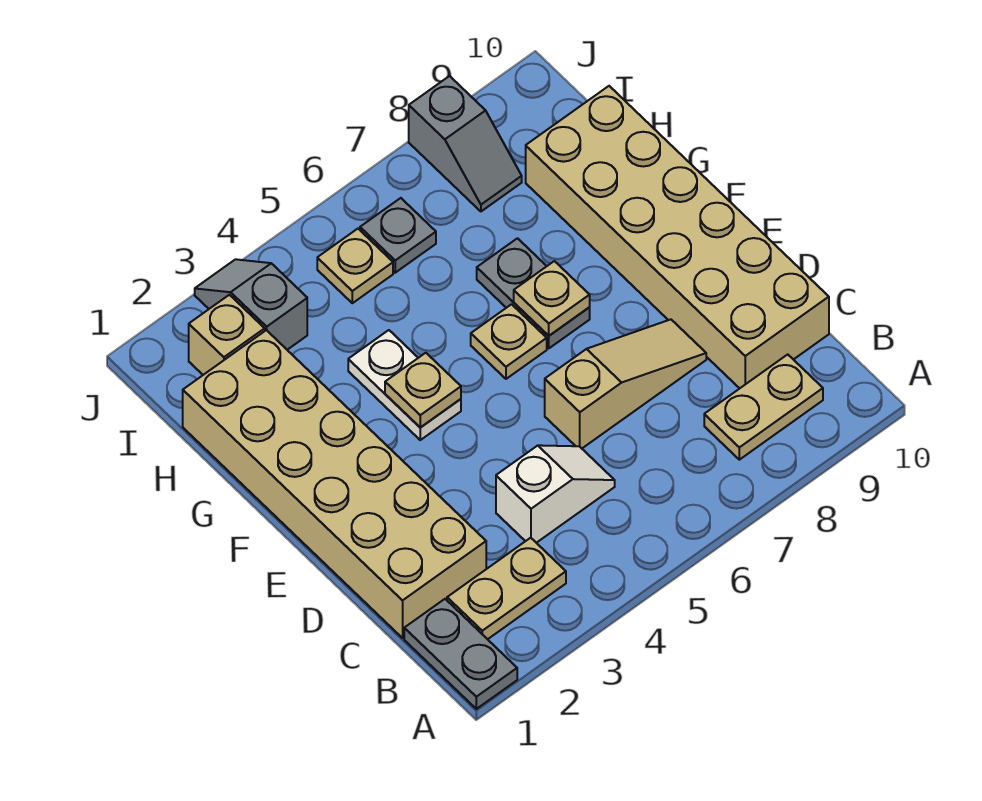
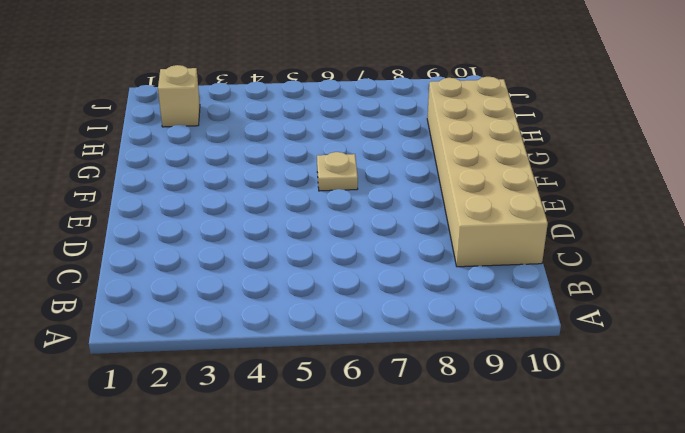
none -> grey plate A1:B1 level 1
none -> tan plate B2:B3 level 1
none -> tan plate B8:B9 level 1

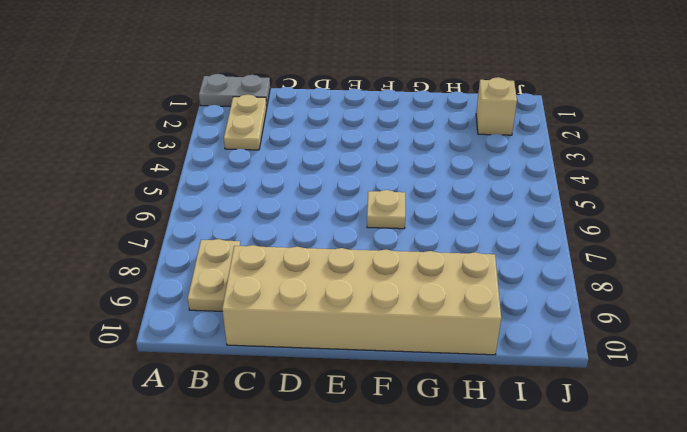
none -> tan brick C1:H2 level 1
none -> white slope C4:C5 level 1 top 4
none -> tan slope D6:D8 level 1 top 6

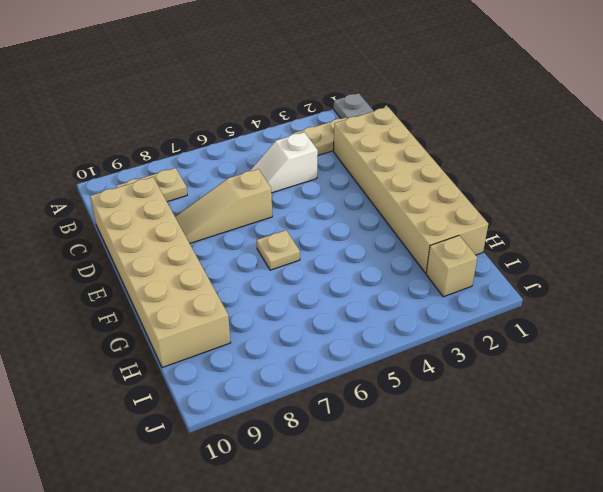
none -> white plate F4:G4 level 1
none -> grey plate F7:G7 level 1
none -> grey slope I3:J3 level 1 top I

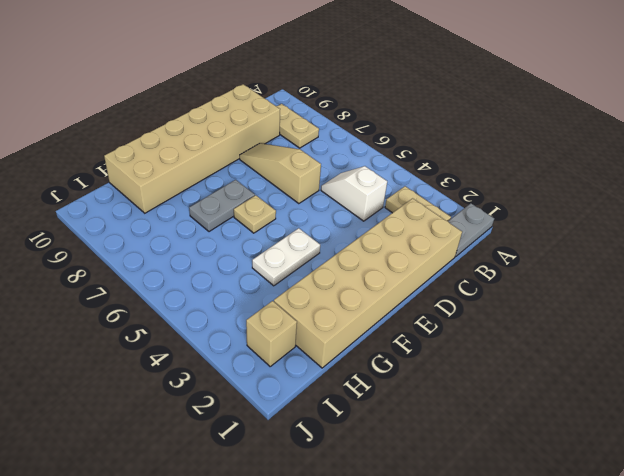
none -> grey slope I3:J3 level 1 top I
none -> tan plate I5 level 1
none -> grey plate I6 level 1

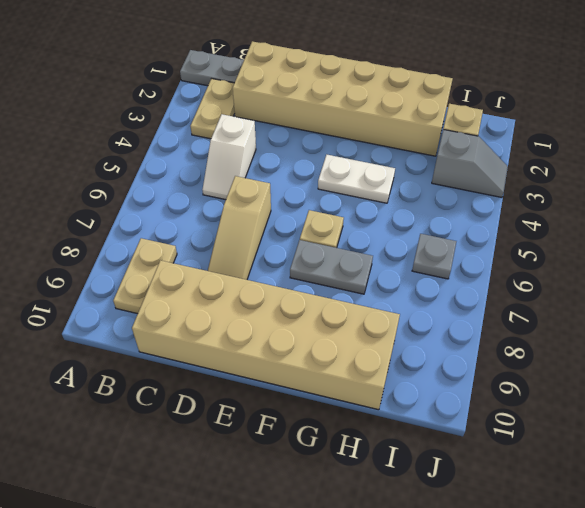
none -> tan plate I5 level 1
none -> grey slope I8:J8 level 1 top J
none -> tan plate F4 level 2

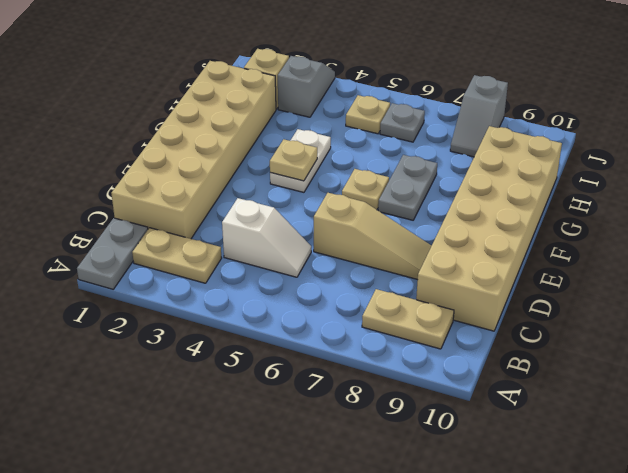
none -> tan plate F7 level 2

